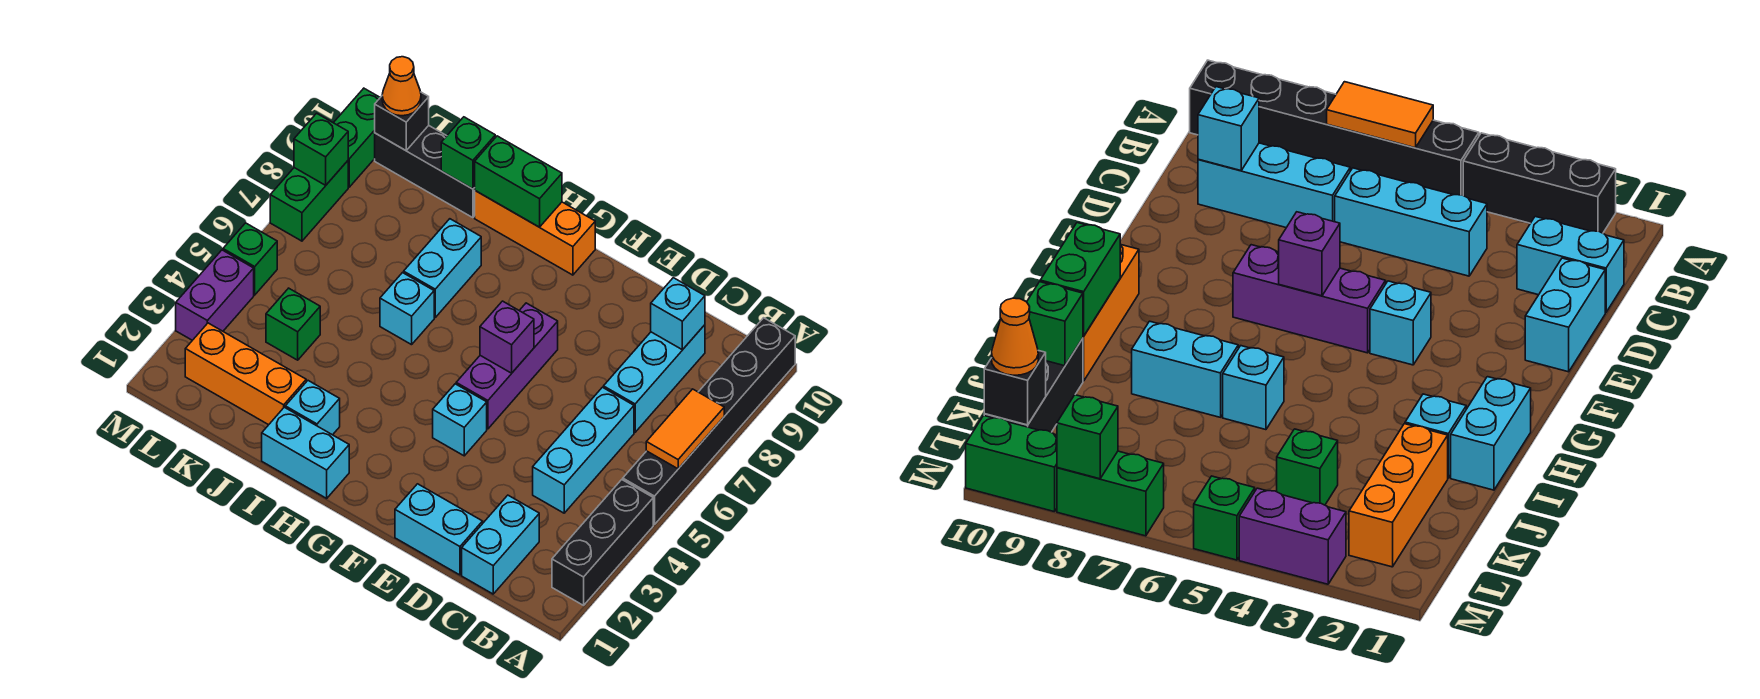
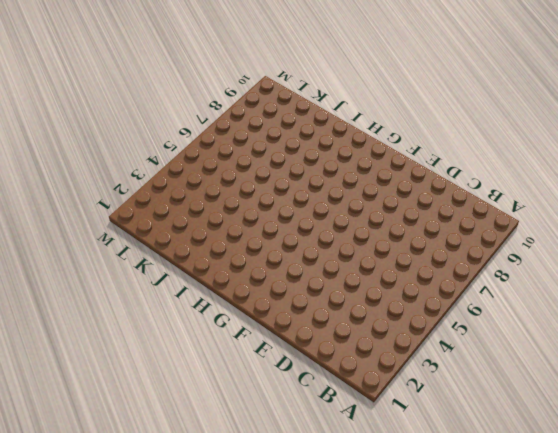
none -> black brick A2:A4 level 1
none -> black brick A5:A10 level 1
none -> cyan brick C1:C2 level 1

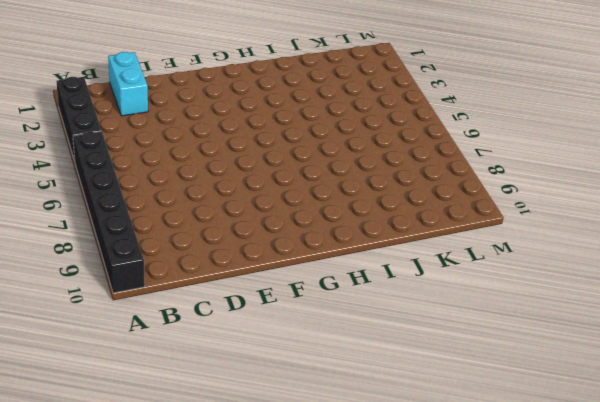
none -> cyan brick C4:C6 level 1
none -> cyan brick C7:C9 level 1
none -> cyan brick D1:E1 level 1

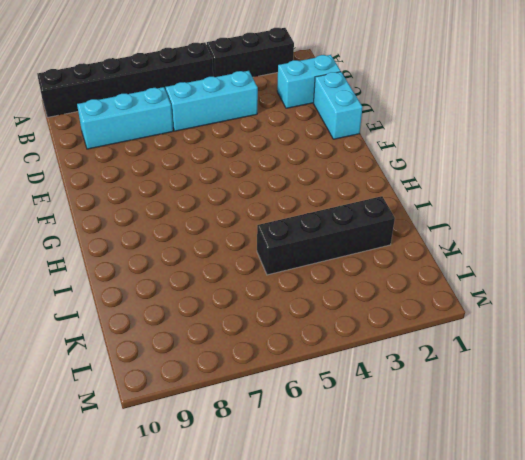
black brick J2:J5 level 1 -> orange brick J2:L2 level 1
none -> cyan brick F4 level 1
none -> purple brick F5:F7 level 1
none -> orange brick G10:I10 level 1

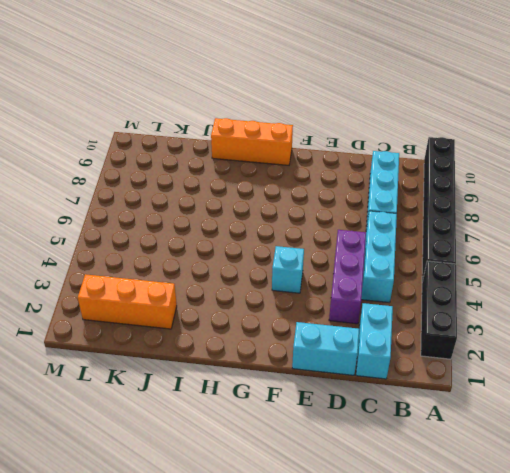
purple brick D3:D5 level 1 -> purple brick F5:F7 level 1
none -> cyan brick H1:I1 level 1
none -> cyan brick I2 level 1
none -> cyan brick I6 level 1

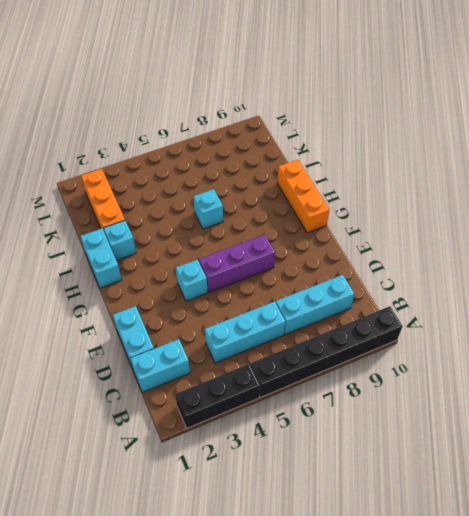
none -> cyan brick I7:I8 level 1
none -> black brick J10:L10 level 1
none -> green brick K4 level 1

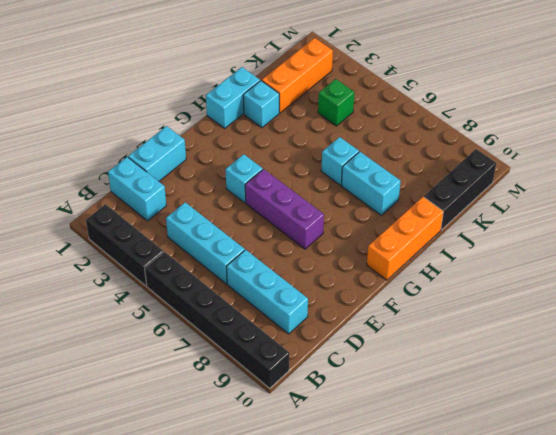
none -> purple brick M3:M4 level 1
none -> green brick M5 level 1
none -> green brick M7:M8 level 1

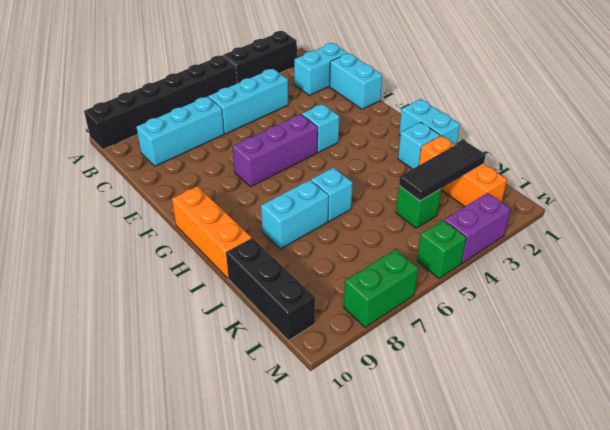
black tile K2:K4 level 2 -> none
none -> green brick M9:M10 level 1
none -> orange tile A6:A7 level 2
none -> cyan brick C9 level 2

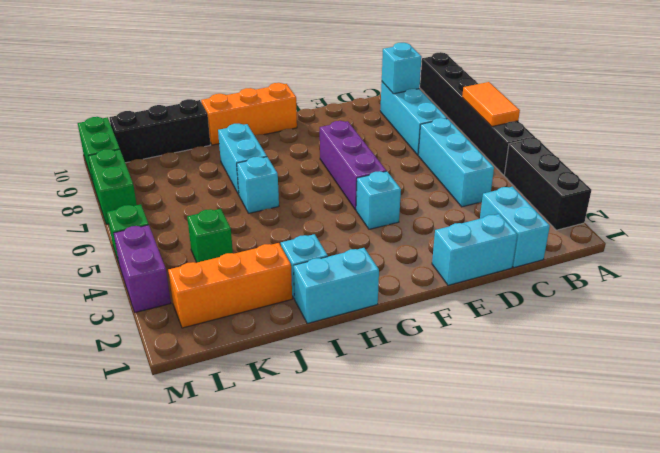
none -> purple brick F6 level 2
none -> green brick H10:I10 level 2
none -> green brick J10 level 2

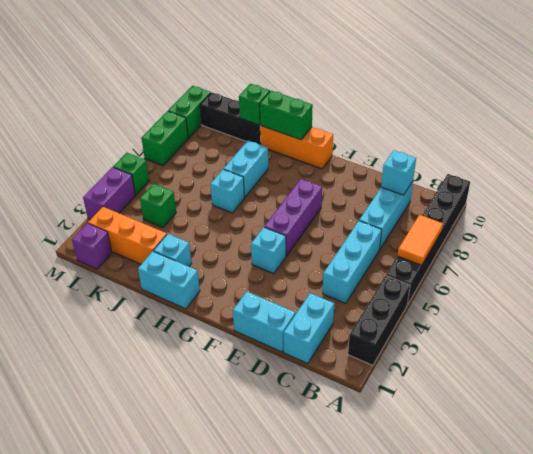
purple brick L1 level 1 -> purple brick F6 level 2
none -> black brick L10 level 2
none -> green brick M8 level 2
none -> orange cone L10 level 3

